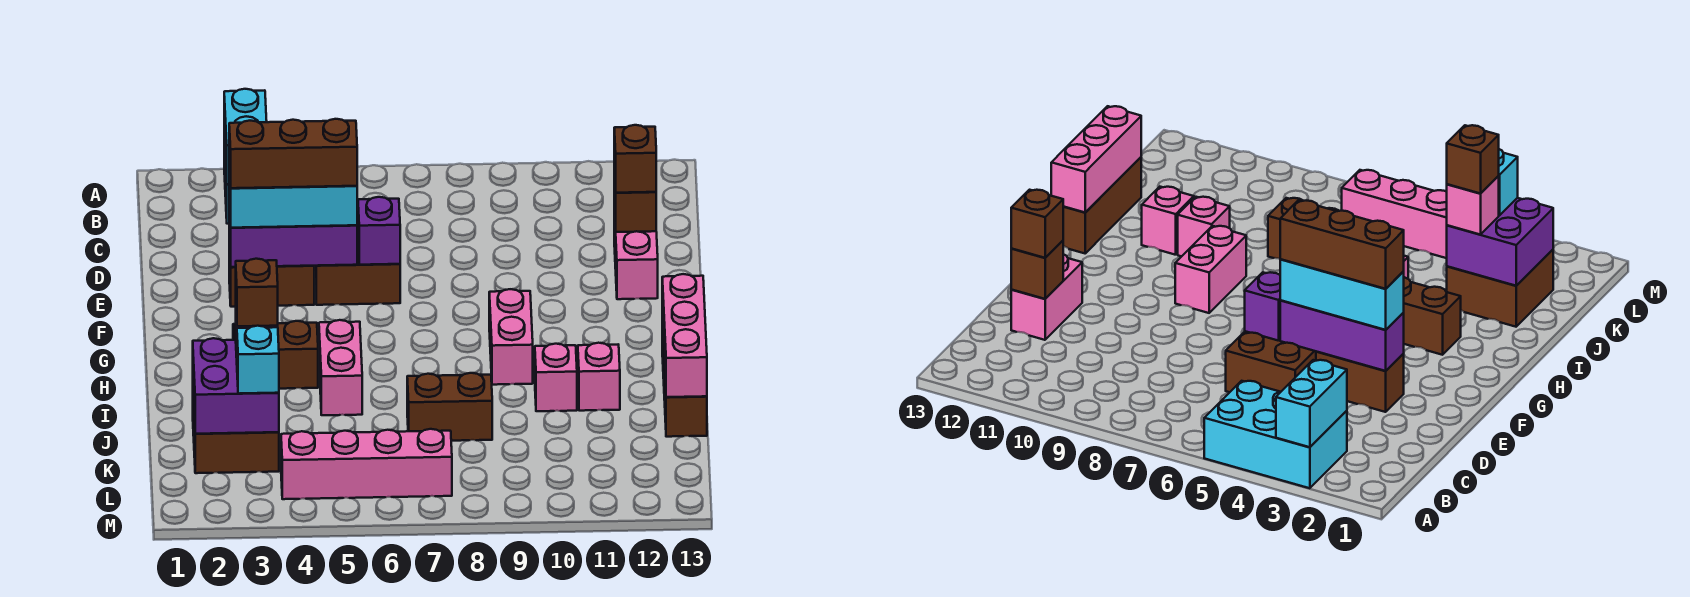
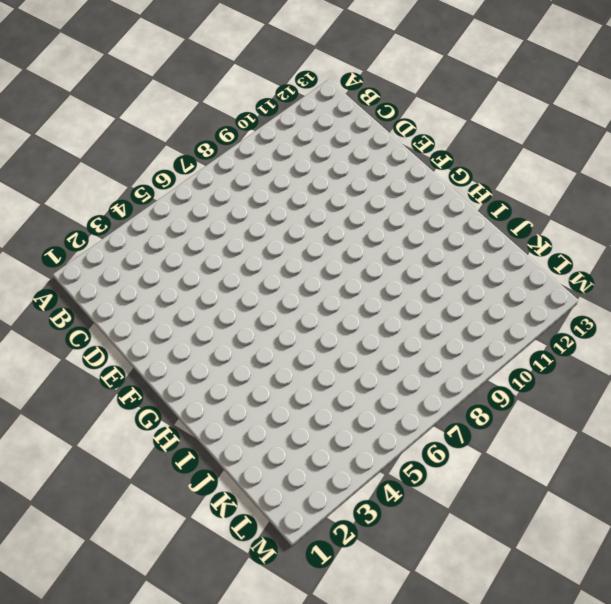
none -> cyan brick A3:B5 level 1
none -> brown brick D5:E6 level 1
none -> pink brick D12:E12 level 1

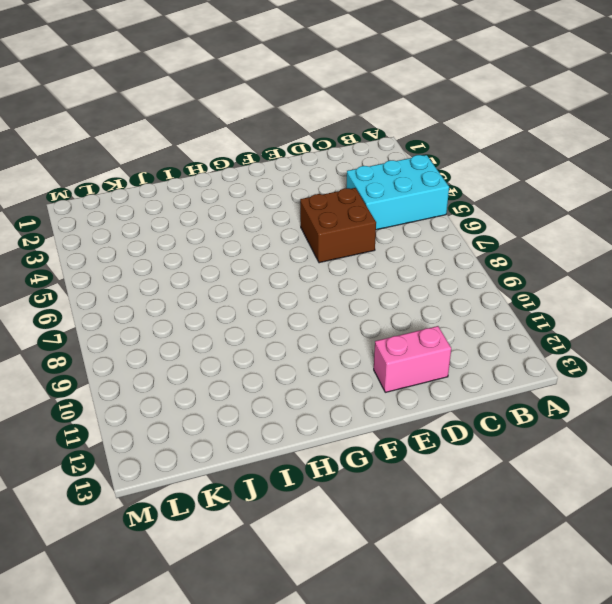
cyan brick A4:C5 level 1 -> cyan brick A3:B5 level 1
none -> brown brick E3:E4 level 1
none -> pink brick G9:H9 level 1
none -> brown brick H3:H4 level 1

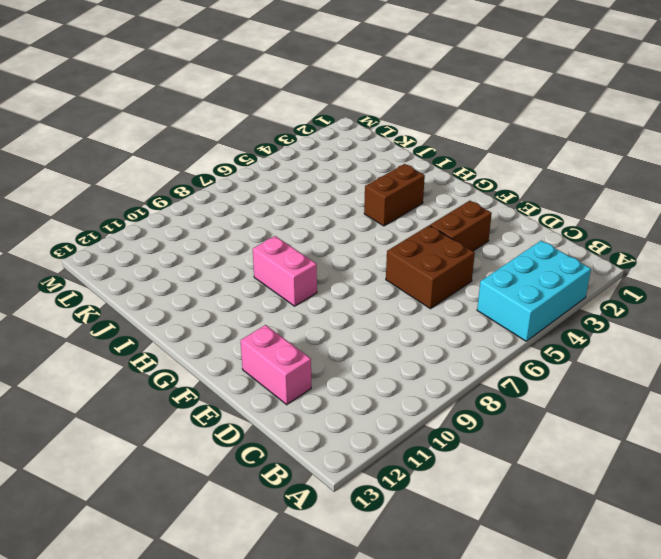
none -> pink brick H5:I5 level 1
none -> brown brick H13:J13 level 1
none -> pink brick I10 level 1

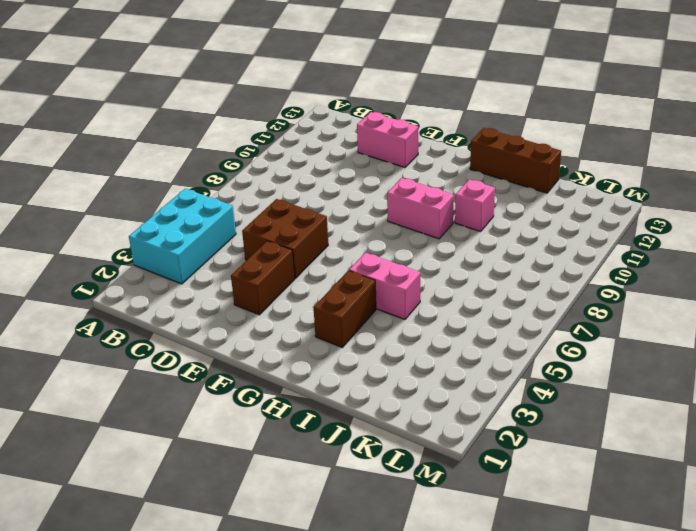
none -> pink brick I11 level 1
none -> brown brick J2:K3 level 1
none -> brown brick J7:J8 level 1

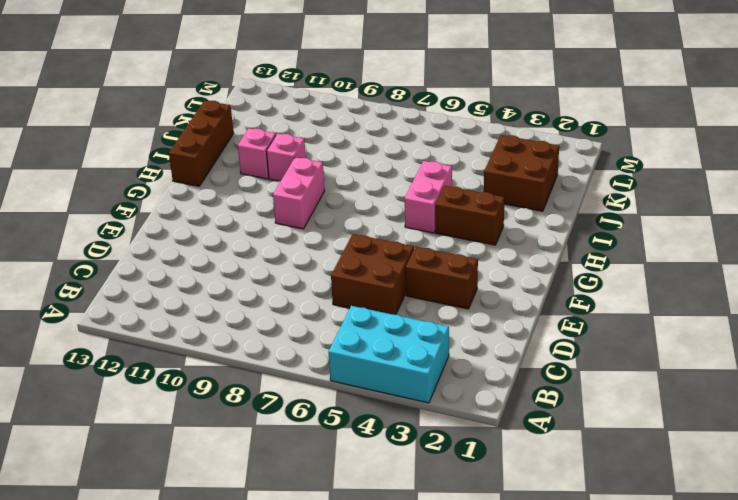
none -> pink brick D12:E12 level 1
none -> brown brick J7:J8 level 1
none -> pink brick L4:L7 level 1

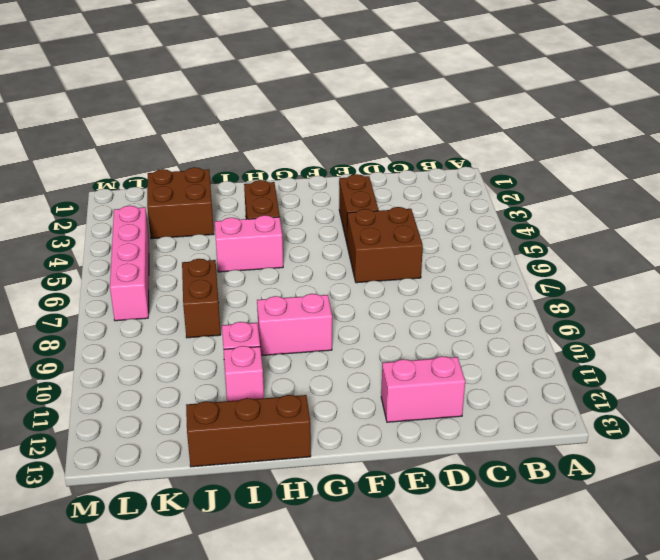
none -> cyan brick A3:B5 level 1
none -> cyan brick A3:B3 level 2
none -> brown brick D12 level 2

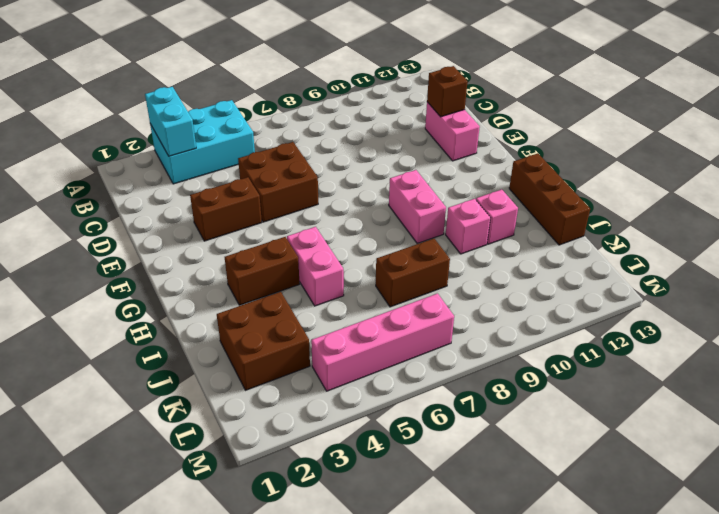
none -> purple brick E3:E5 level 2
none -> purple brick E6 level 2
none -> pink brick H13:J13 level 2

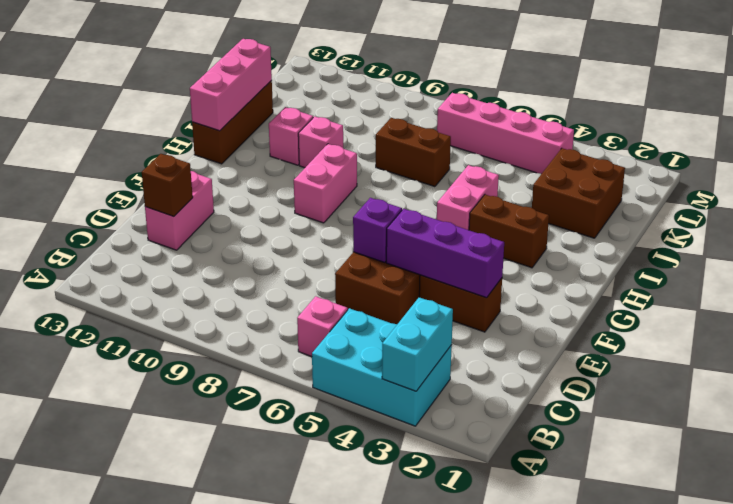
pink brick B6 level 1 -> pink brick J3 level 3
none -> purple brick J2:K3 level 2
none -> brown brick D12 level 3
none -> cyan brick E3:E5 level 3

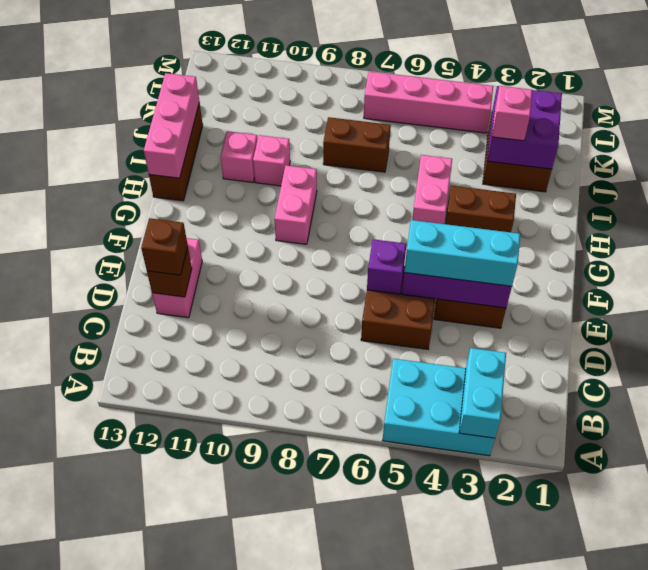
none -> cyan brick K3 level 3
none -> brown brick E3:E5 level 4
none -> brown brick J3 level 4

